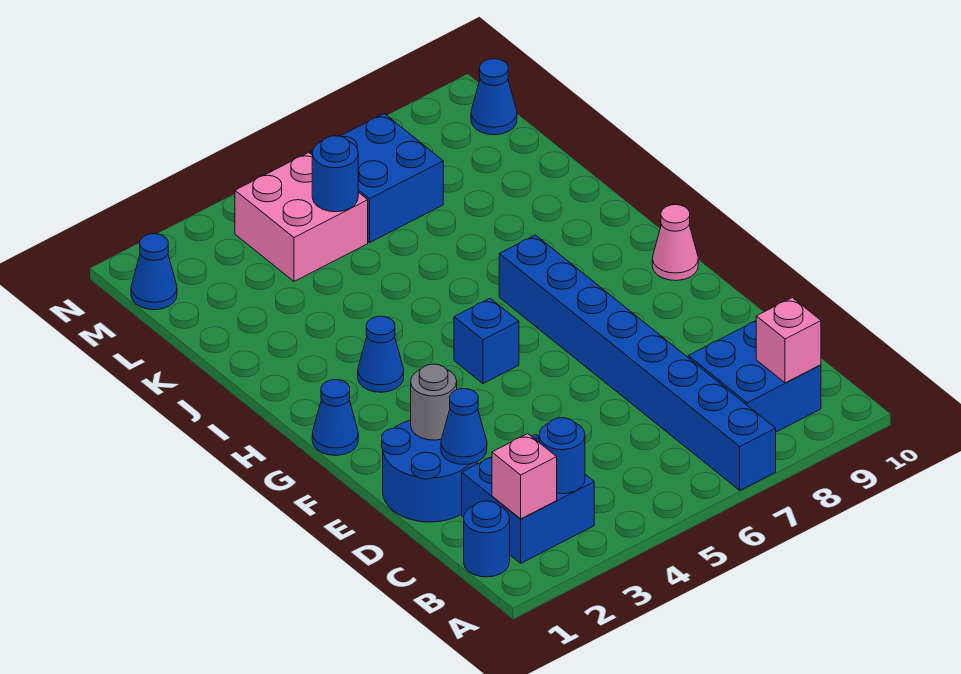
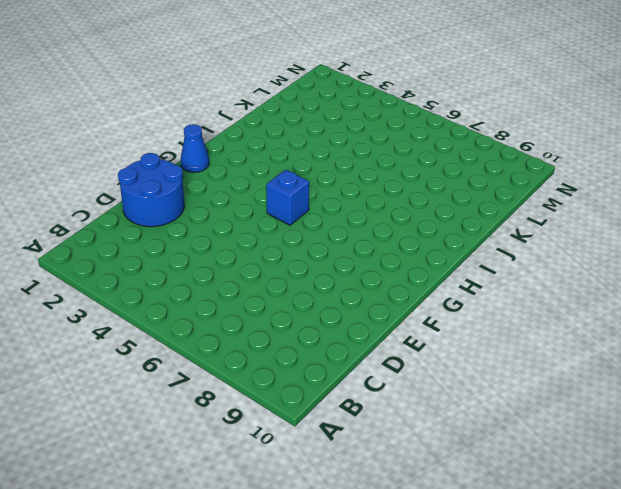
none -> blue brick A7:H7 level 1
none -> blue round brick B1 level 1
none -> blue brick B2:C3 level 1

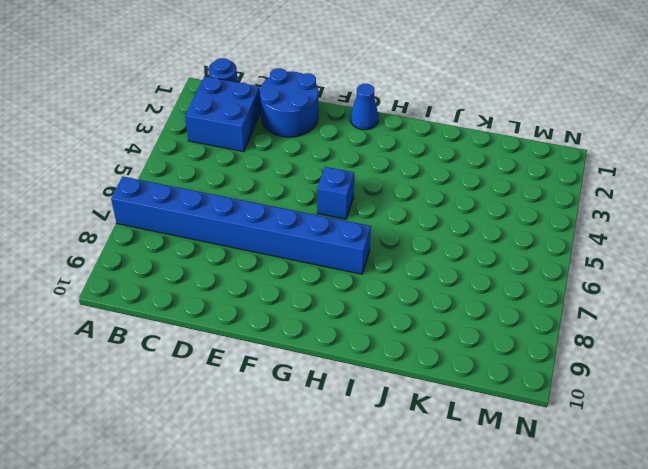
none -> blue brick B8:C9 level 1
none -> pink cone G10 level 1
none -> blue cone H3 level 1

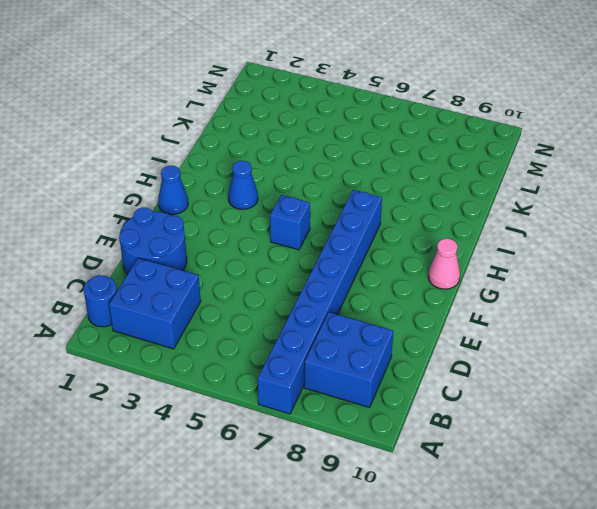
none -> pink brick L4:M5 level 1
none -> blue brick L6:M7 level 1
none -> blue cone M1 level 1

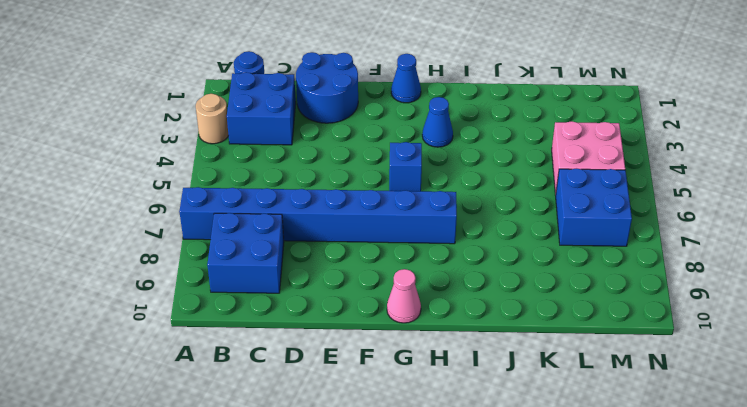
tan round brick A3 level 1 -> none
none -> blue cone M1 level 1
none -> blue cone M10 level 1
none -> pink brick B2 level 2

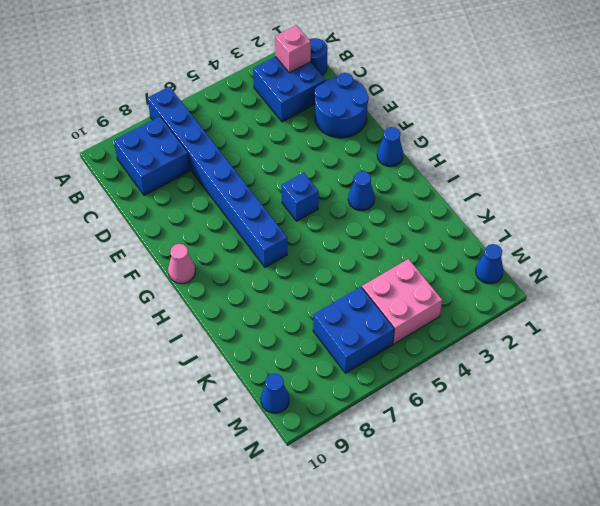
none -> blue round brick B3 level 2
none -> pink brick B9 level 2
none -> blue cone D2 level 2

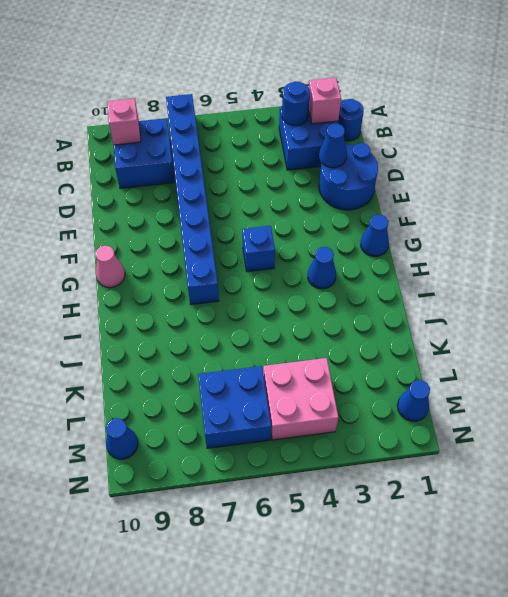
none -> grey round brick E2 level 2
none -> blue round brick L5 level 2

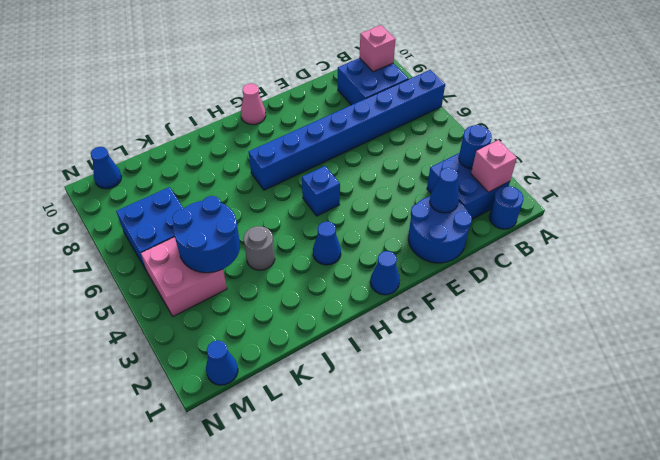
grey round brick J4 level 1 -> grey round brick E2 level 2
blue round brick K4:L5 level 2 -> blue round brick L5 level 2

